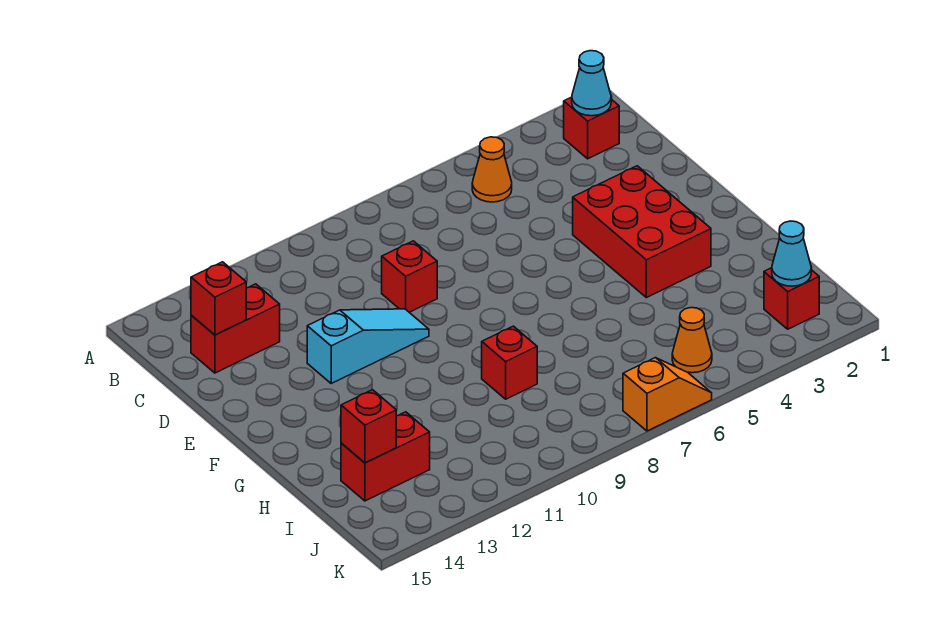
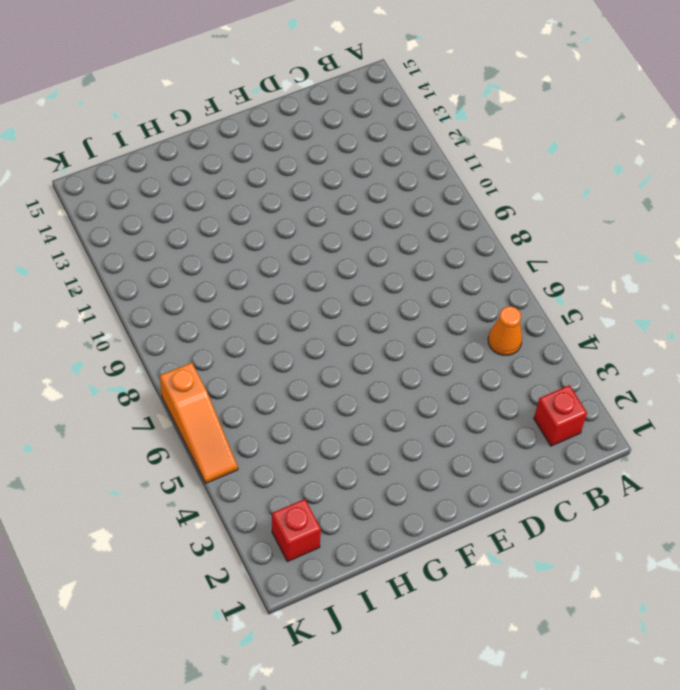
orange slope K5:K7 level 1 top 7 -> orange slope K6:K7 level 1 top 7
none -> red brick C13:C14 level 1
none -> red brick D9 level 1
none -> red brick E3:G4 level 1

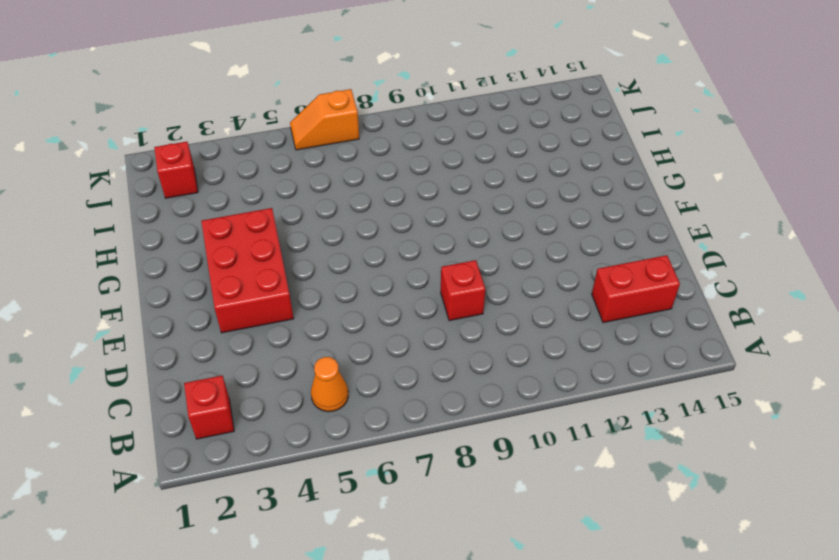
none -> cyan slope E10:E12 level 1 top 12
none -> red brick H9 level 1
none -> red brick I13:I14 level 1

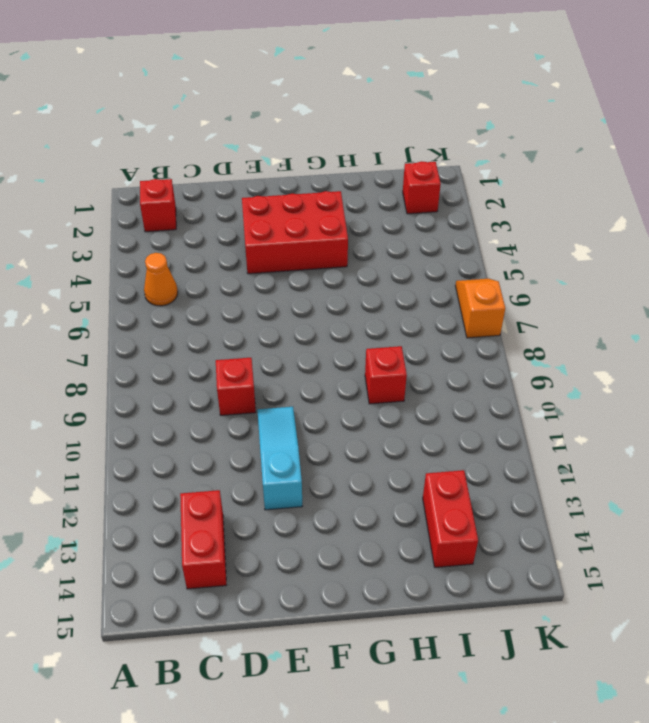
none -> orange cone J5 level 1
none -> cyan cone B2 level 2
none -> red brick C14 level 2

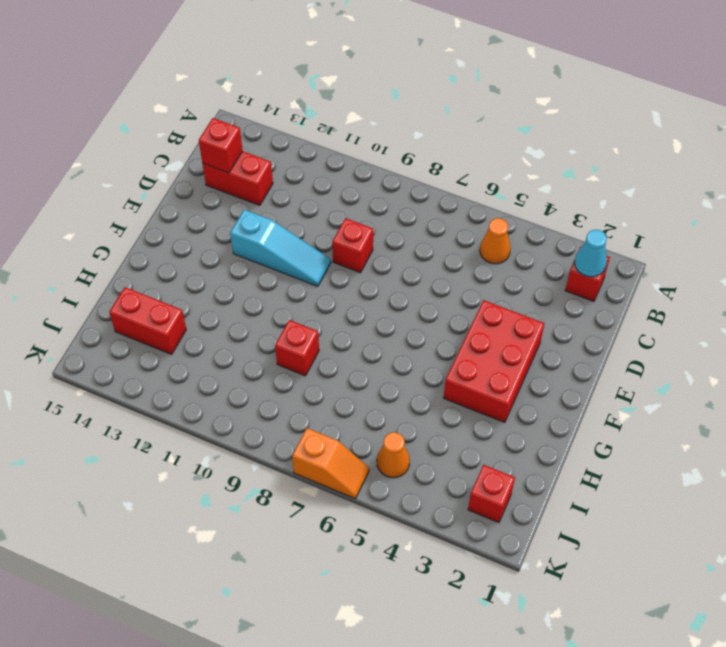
none -> red brick I14 level 2
none -> cyan cone J2 level 2

